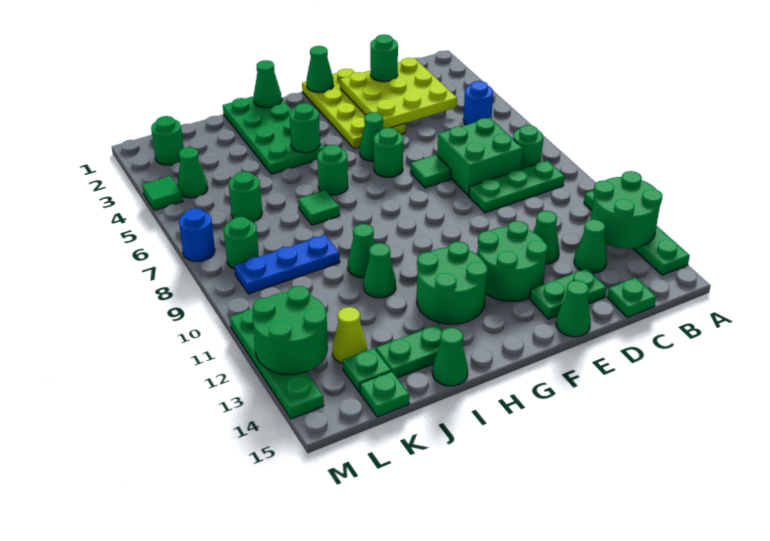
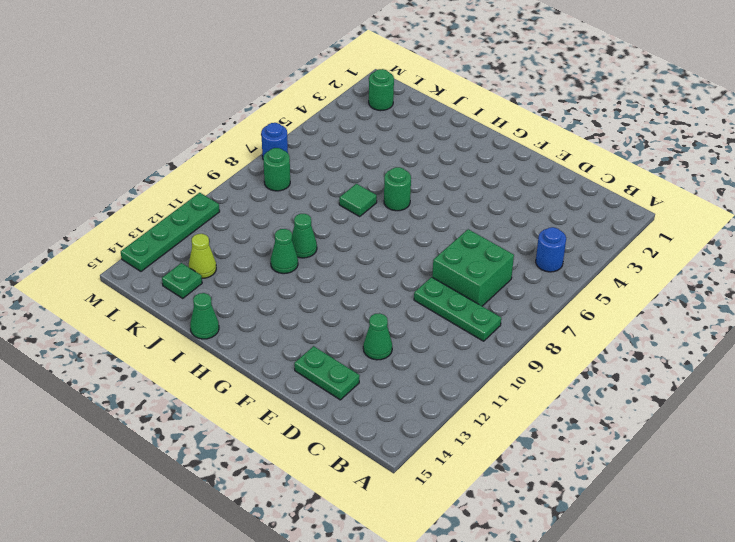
none -> green plate A11:A14 level 1
none -> green round brick B8 level 1
none -> green cone C13 level 1
none -> green plate C15 level 1

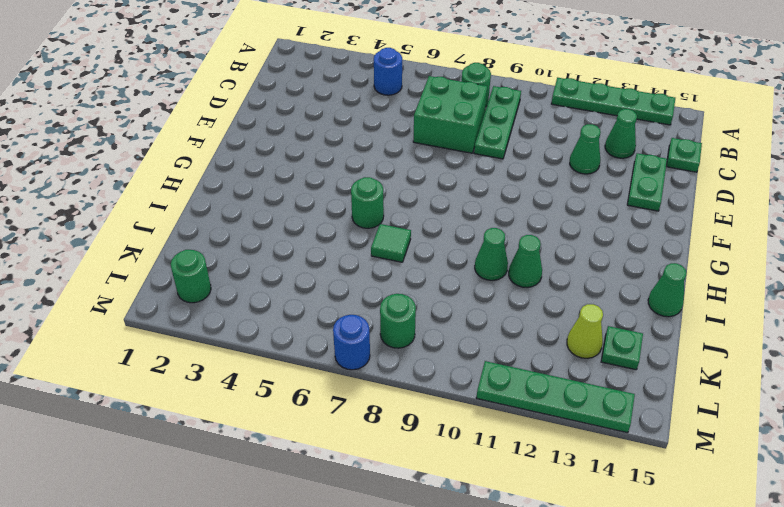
none -> lime plate E1:F4 level 1
none -> green tile E7 level 1
none -> green round brick E12:F13 level 1
none -> green cone E15 level 1

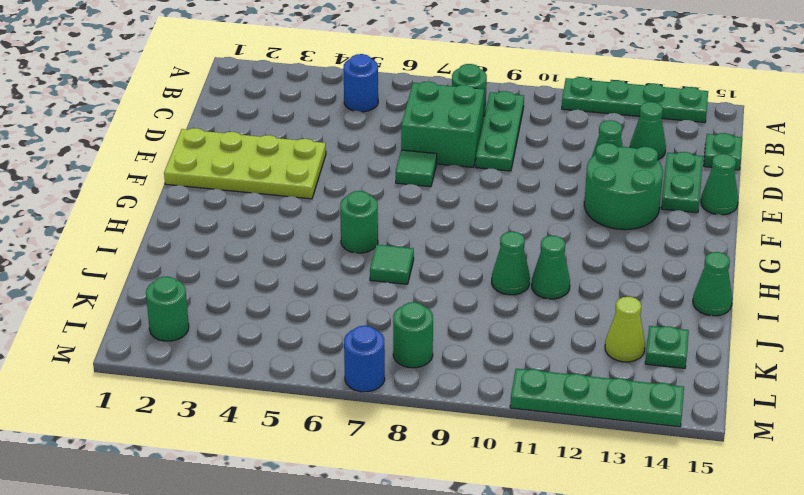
none -> green cone F5 level 1
none -> green round brick F6 level 1
none -> green round brick G12:H13 level 1
none -> green plate H1:I4 level 1

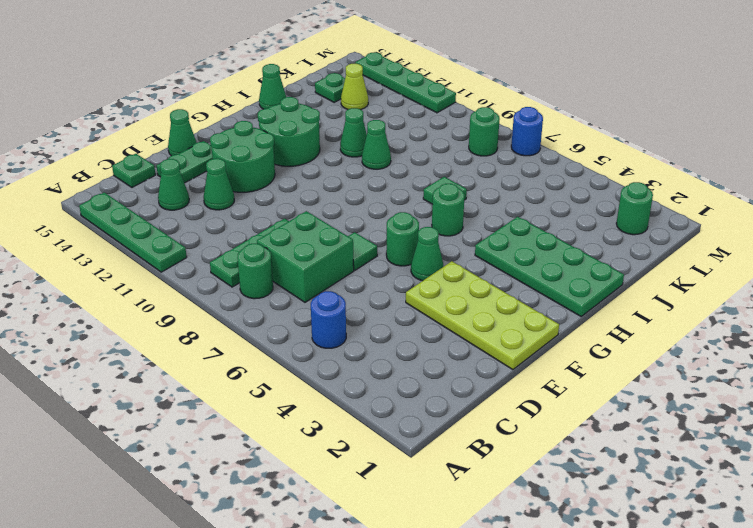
none -> green plate I14:J14 level 1
none -> blue plate J9:L9 level 1
none -> green round brick K6 level 1
none -> green plate K15 level 1

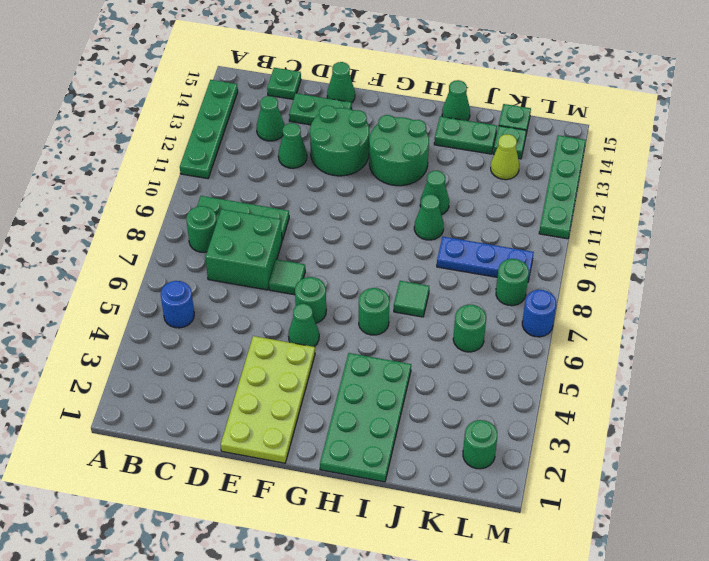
none -> green cone L4 level 1
none -> green tile M4 level 1
none -> green round brick A12:B13 level 2
none -> lime plate C2:E4 level 2

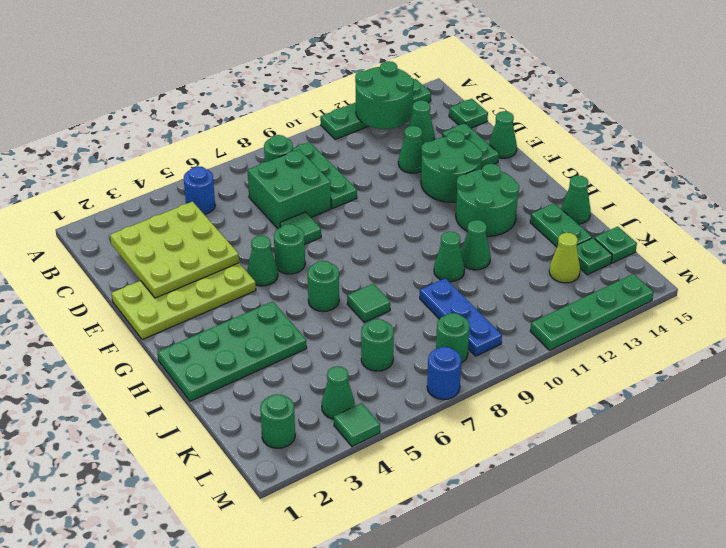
none -> green cone F1 level 2
none -> green cone H1 level 2
none -> green round brick H4 level 2
none -> green round brick L12:M13 level 2

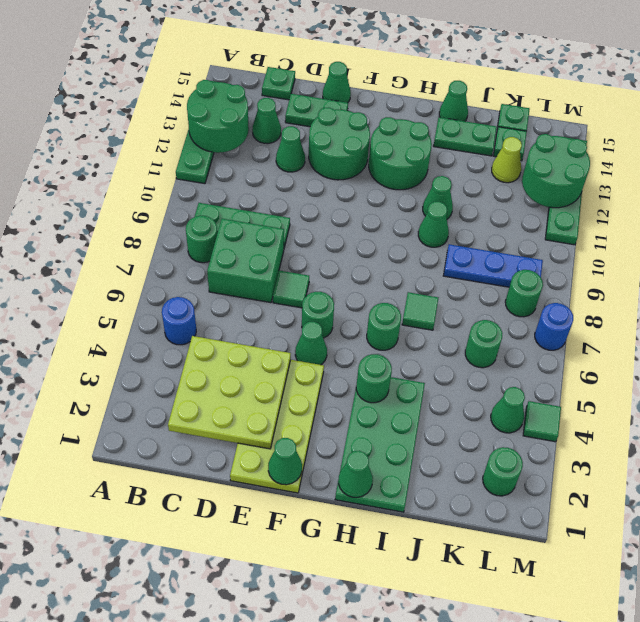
none -> green round brick D2 level 3

